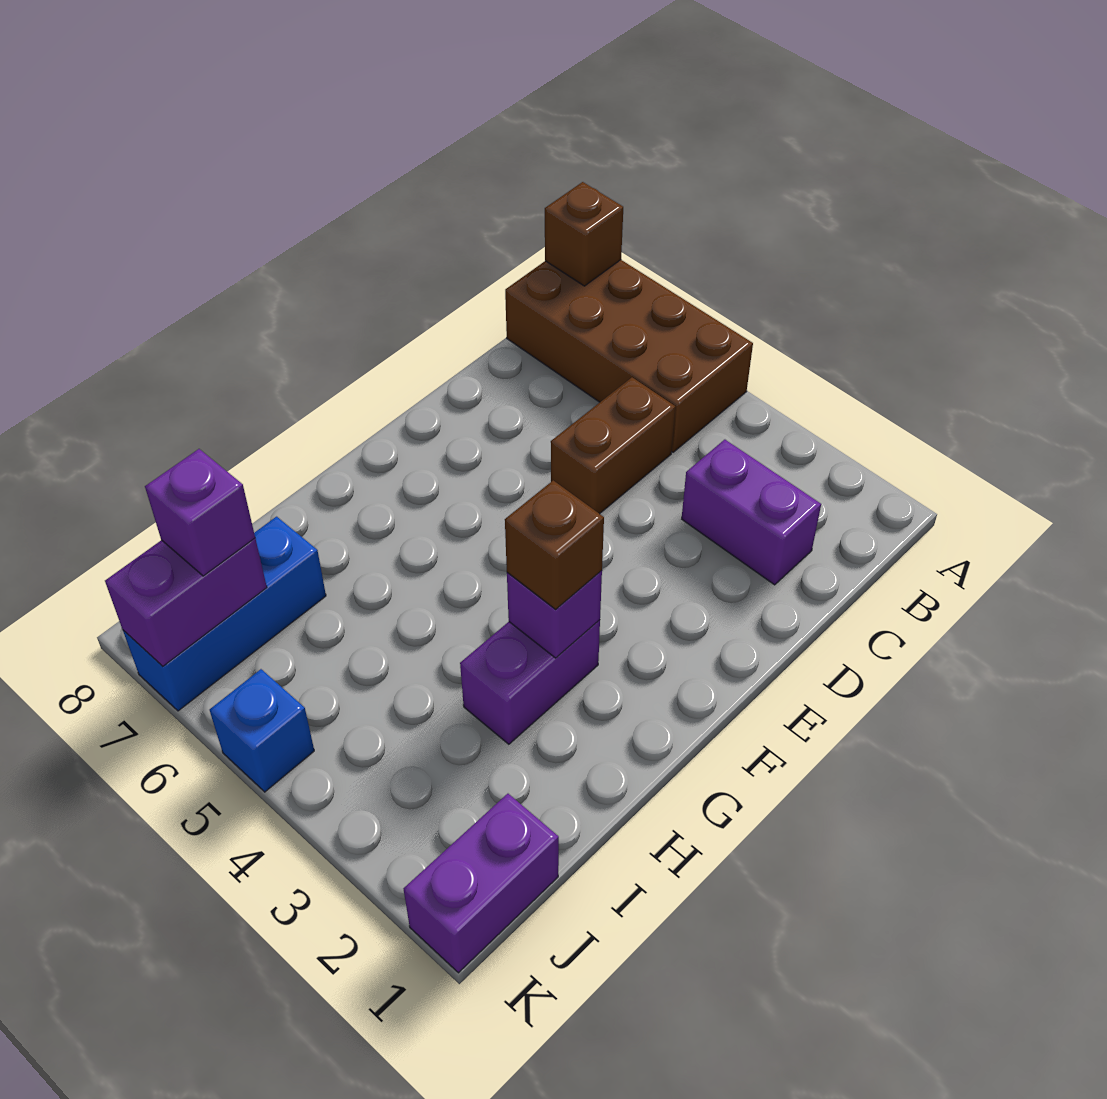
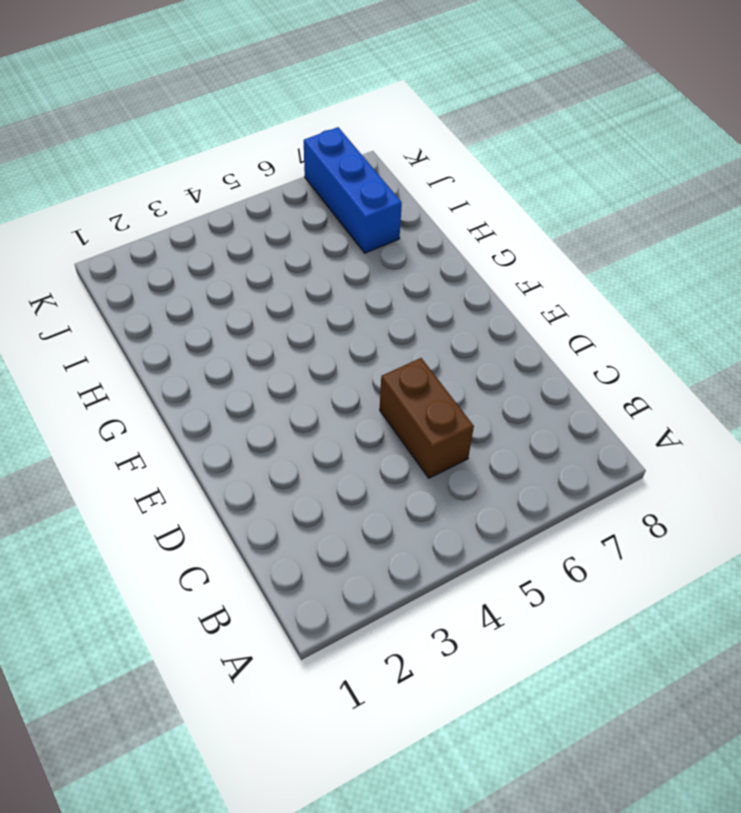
none -> brown brick A5:B8 level 1
none -> purple brick C2:C3 level 1
none -> purple brick G3:H3 level 1

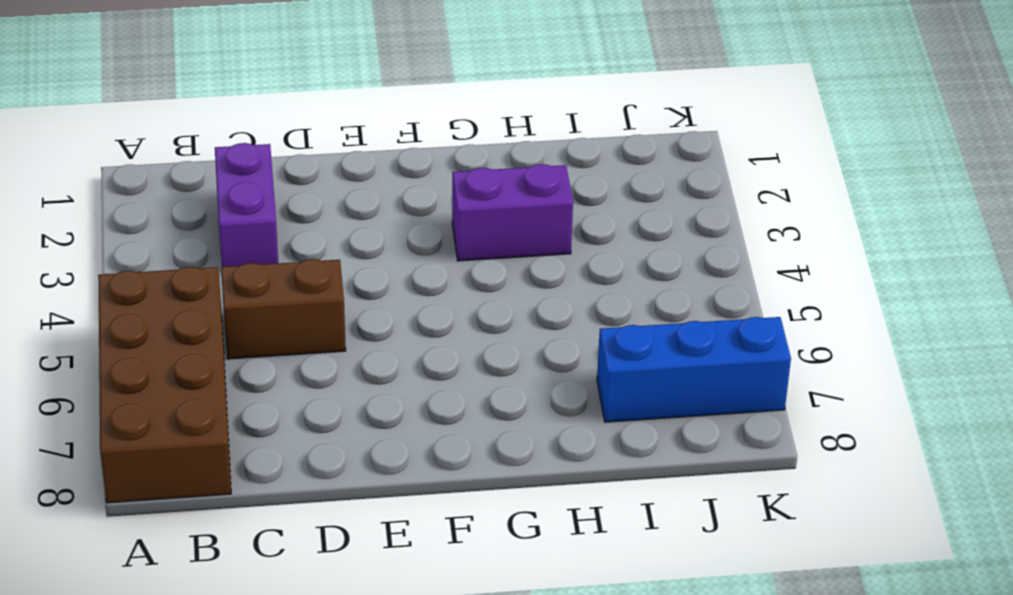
none -> purple brick J1:K1 level 1
none -> blue brick K5 level 1
none -> brown brick A8 level 2

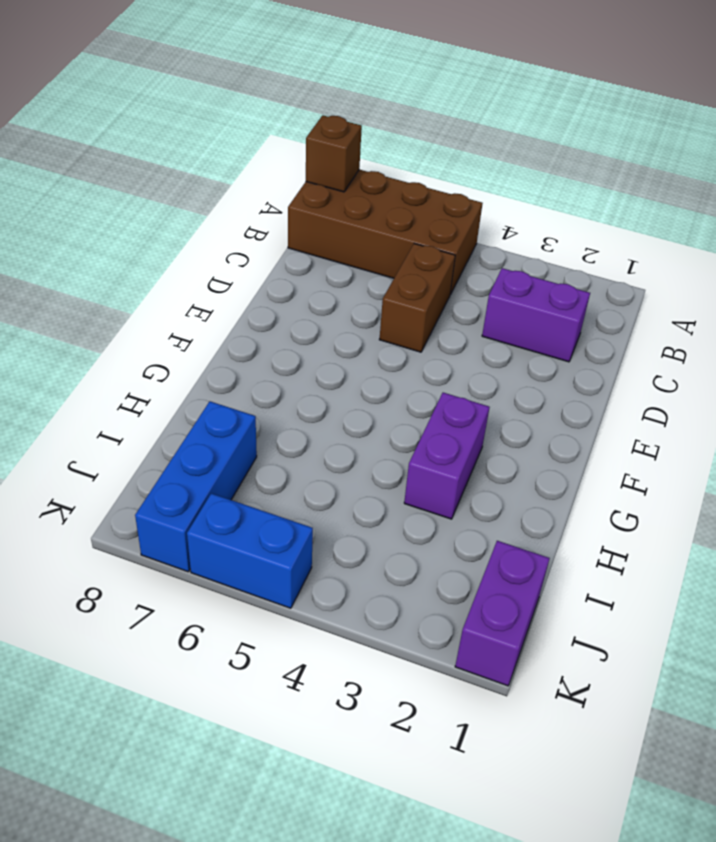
blue brick K5:K6 level 1 -> blue brick K5 level 1
none -> purple brick G3 level 2
none -> purple brick J7:K7 level 2
none -> brown brick G3 level 3

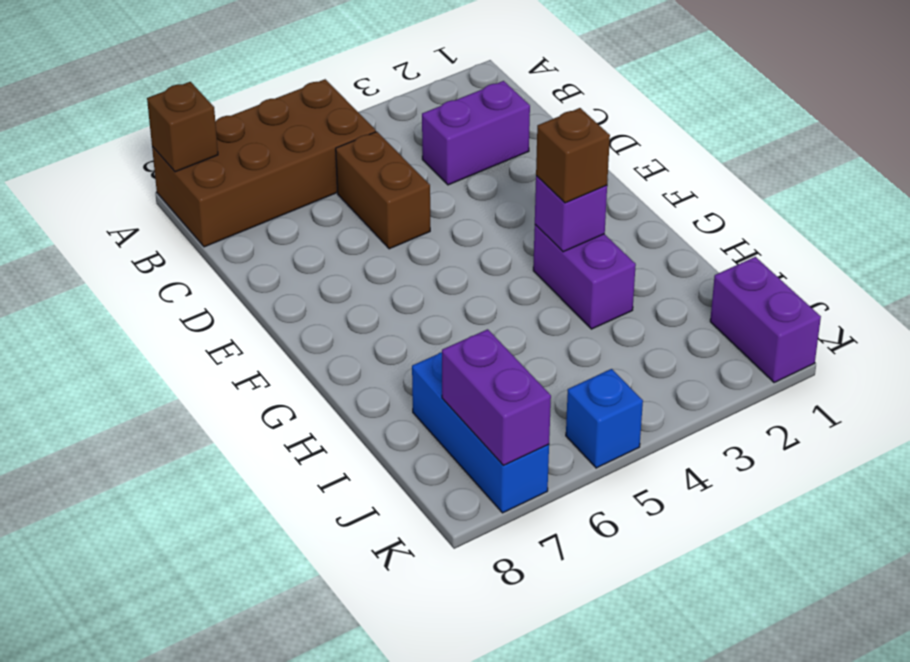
none -> purple brick J7 level 3

